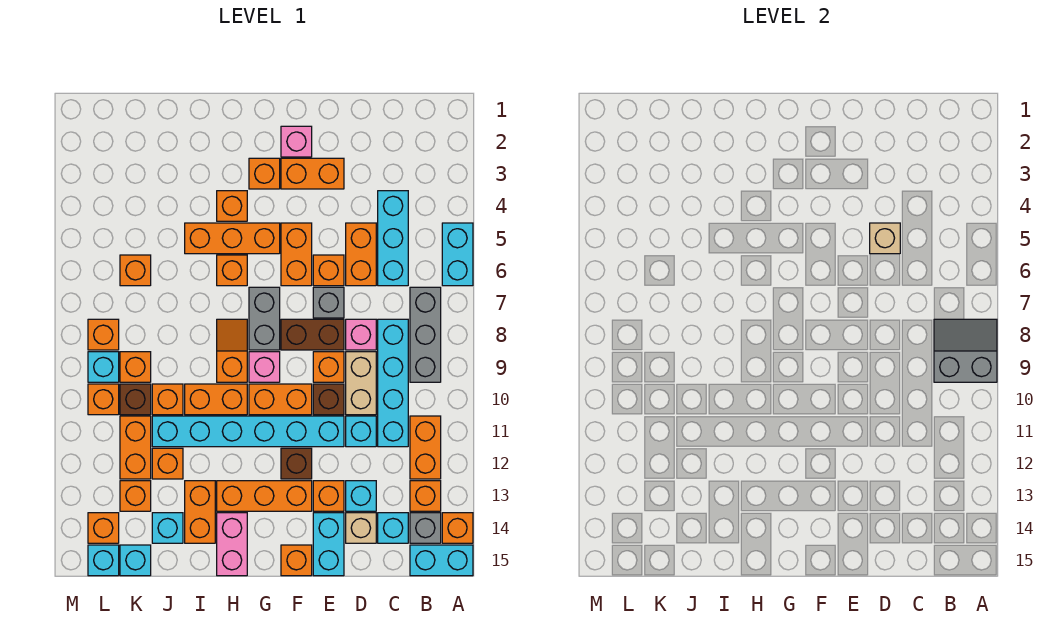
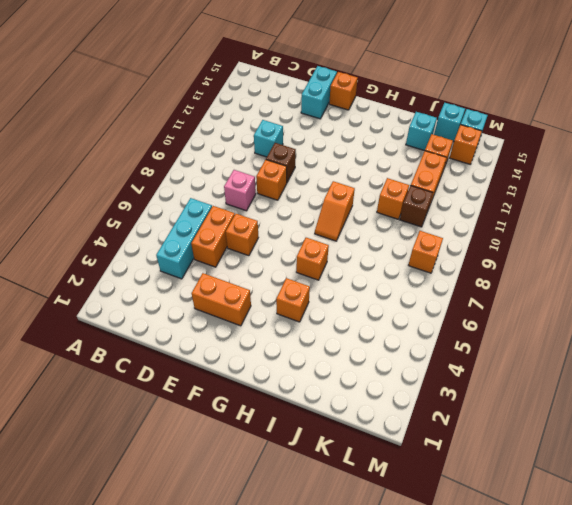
none -> cyan brick A5:A6 level 1
none -> orange brick A14 level 1
none -> cyan brick A15:B15 level 1
none -> grey brick B7:B9 level 1

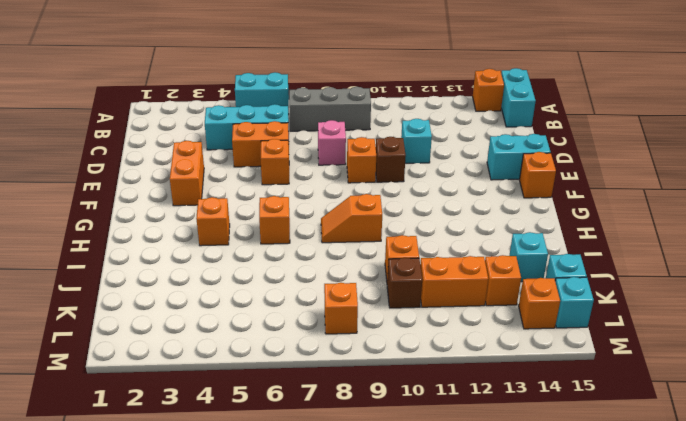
none -> orange brick B11:B12 level 1
none -> orange brick B13 level 1
none -> grey brick B14 level 1
none -> cyan brick C8:C11 level 1

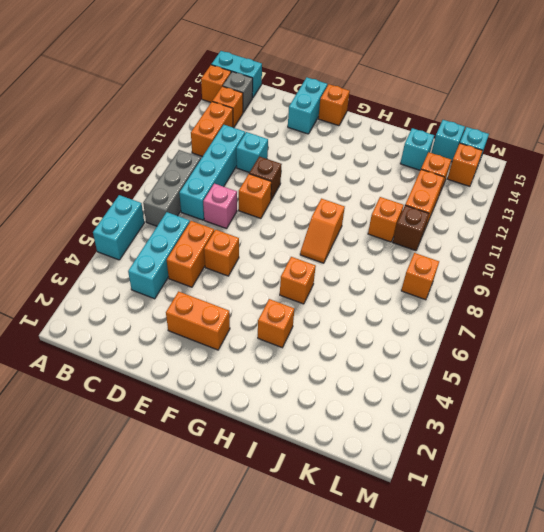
none -> cyan brick C14 level 1
none -> tan brick D9:D10 level 1
none -> cyan brick D13 level 1
none -> tan brick D14 level 1

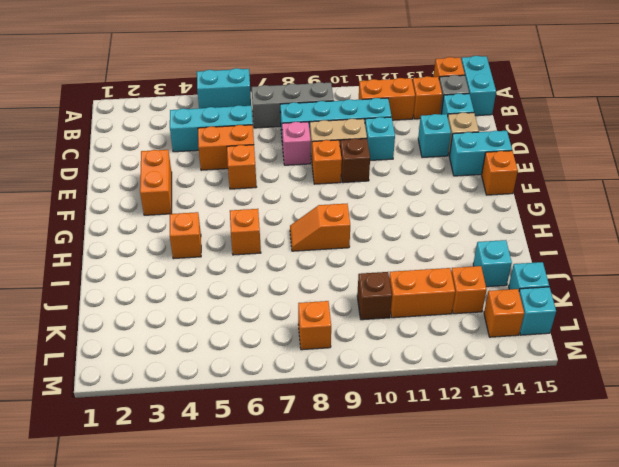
none -> grey brick E7 level 1
none -> brown brick E8:F8 level 1
none -> cyan brick E11:J11 level 1
none -> orange brick E13 level 1

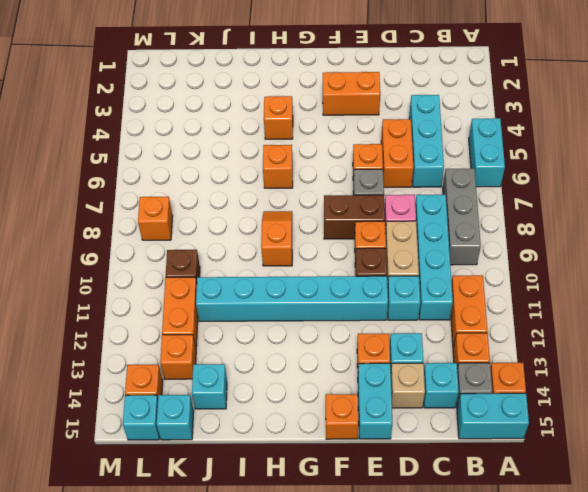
none -> pink brick F2 level 1
none -> orange brick F5:F6 level 1
none -> orange brick F10:G10 level 1
none -> brown brick F12 level 1

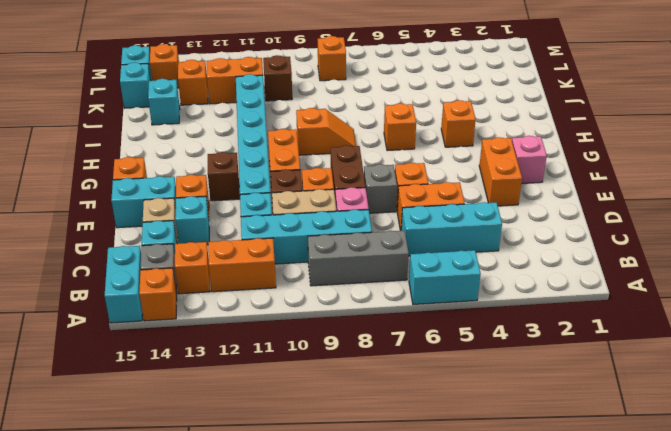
none -> orange brick F5:F6 level 1
none -> orange brick F13:H13 level 1
none -> orange brick G3 level 1
none -> orange brick G5:I5 level 1

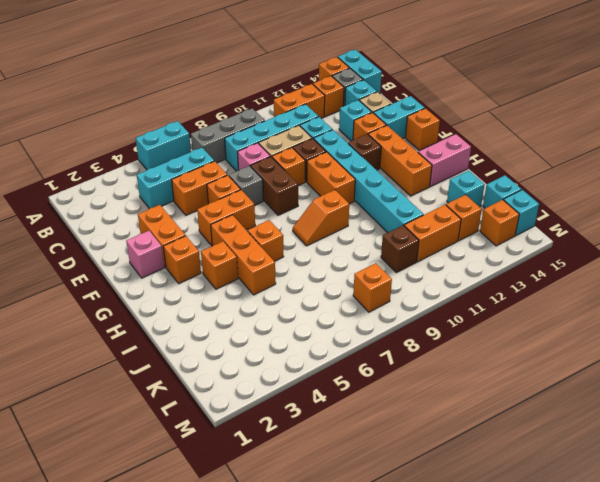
none -> grey brick G7:G8 level 1
none -> pink brick G9 level 1
none -> orange brick H10:I10 level 1
none -> orange brick I13:I14 level 1

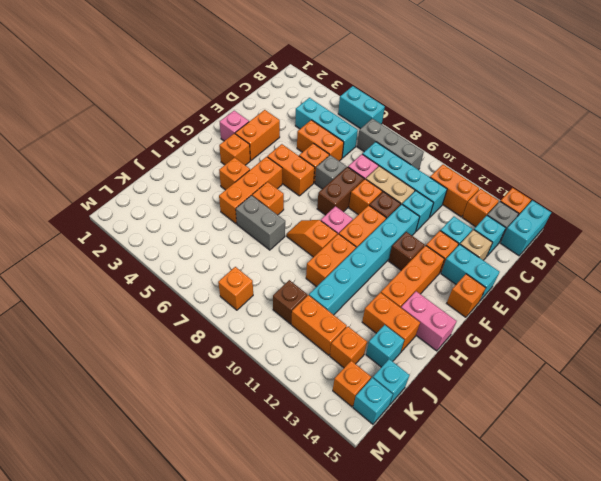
grey brick I6:I7 level 1 -> grey brick G7:G8 level 1
none -> orange brick J10 level 1
none -> orange brick J12 level 1
none -> orange brick K6 level 1
none -> orange brick K9 level 1

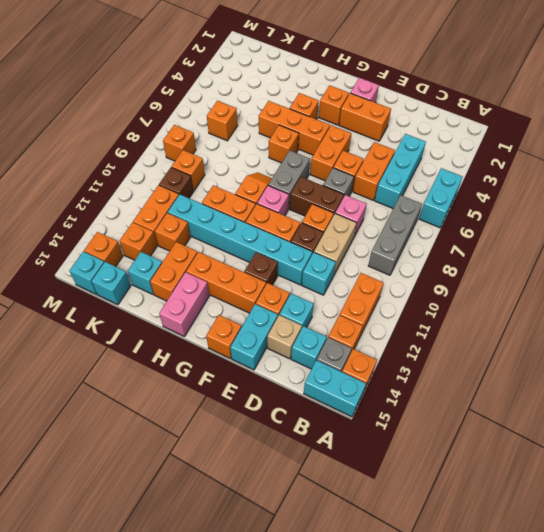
none -> cyan brick C8:C11 level 1
none -> orange brick J10 level 1
none -> cyan brick L9 level 1
none -> orange brick L10 level 1

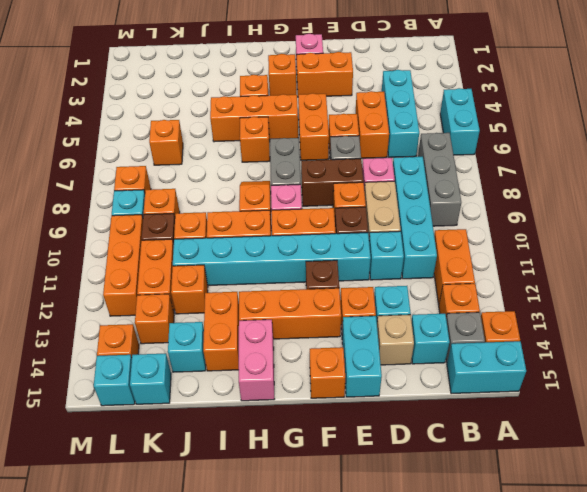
orange brick L10:L12 level 1 -> orange brick L10 level 1
none -> grey slope A8:B9 level 2 top 9
none -> tan brick D5 level 2

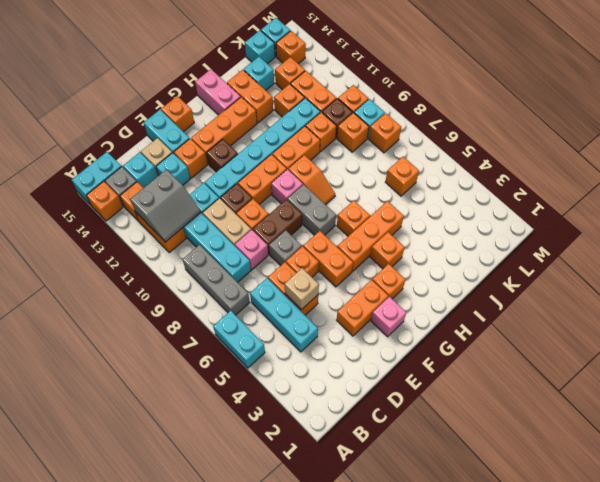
grey slope B11:C12 level 2 top 12 -> grey slope A8:B9 level 2 top 9

